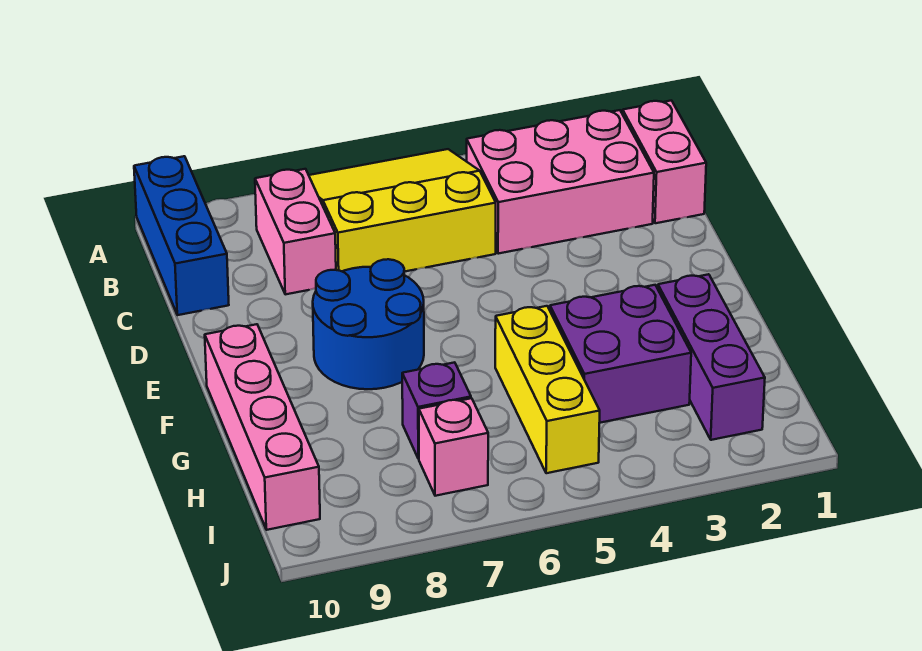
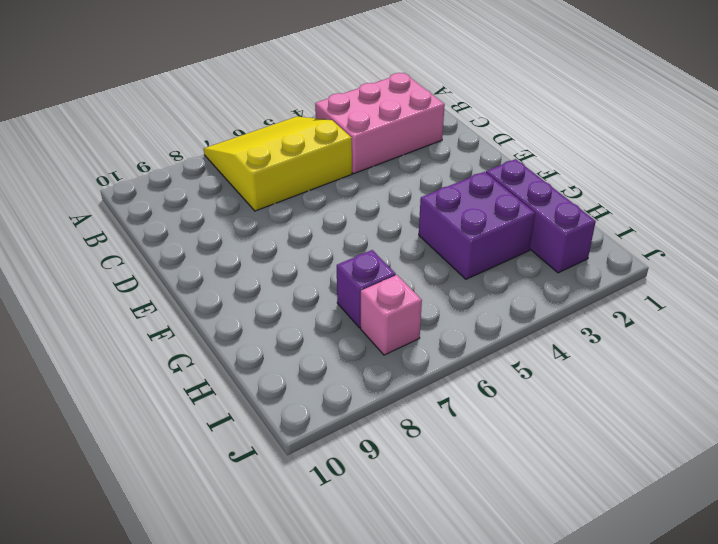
none -> blue brick A10:C10 level 1
none -> pink brick B1:C1 level 1
none -> pink brick B8:C8 level 1

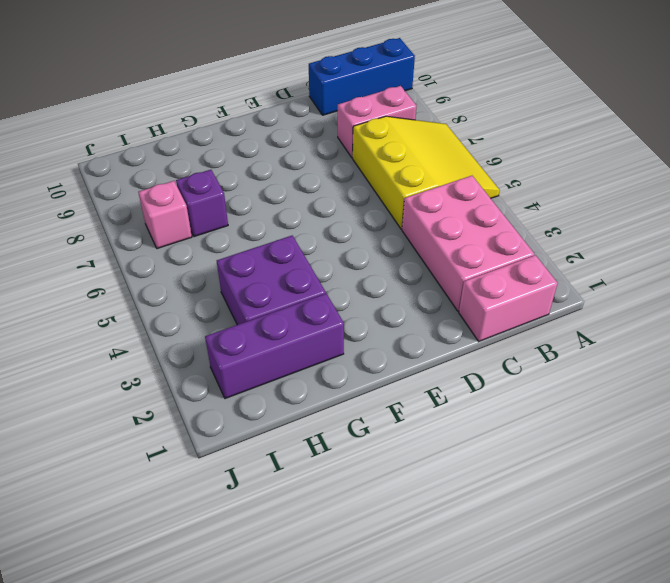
none -> blue round brick E7:F8 level 1
none -> pink brick F10:I10 level 1
none -> yellow brick G5:I5 level 1

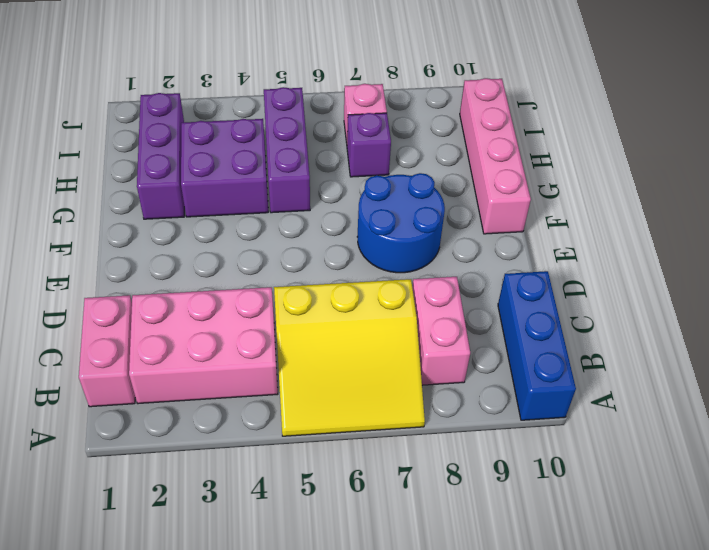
purple brick G5:I5 level 1 -> yellow brick G5:I5 level 1

